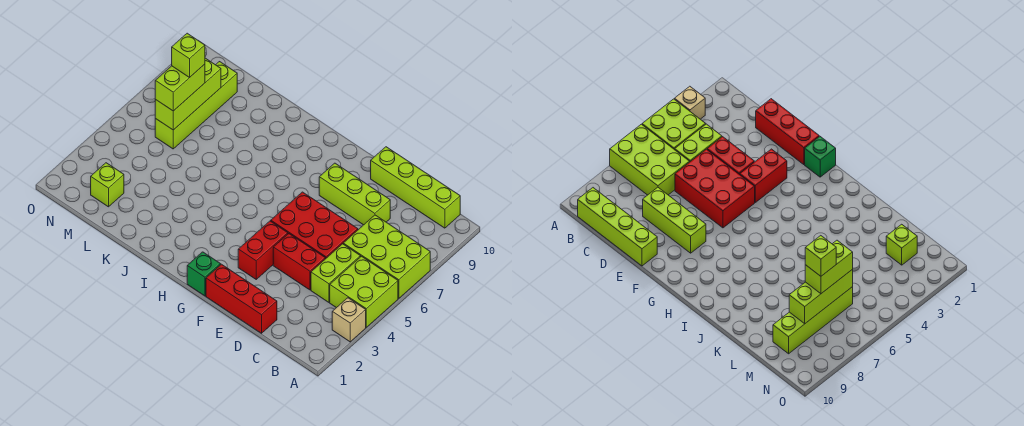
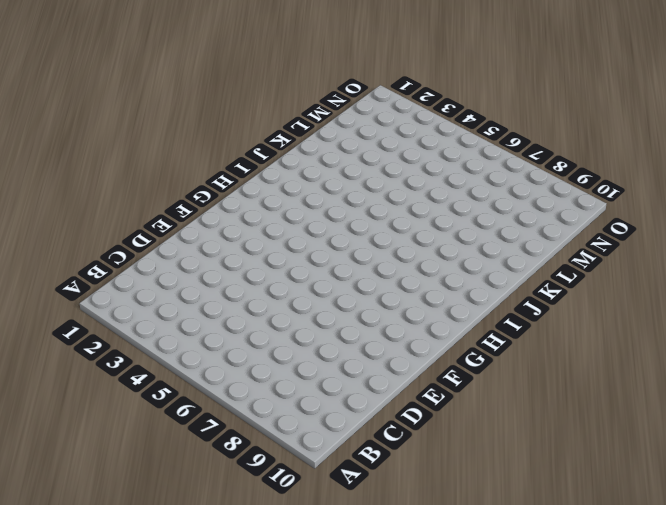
none -> tan brick A3 level 1
none -> lime brick A4:B5 level 1
none -> lime brick A6:C7 level 1

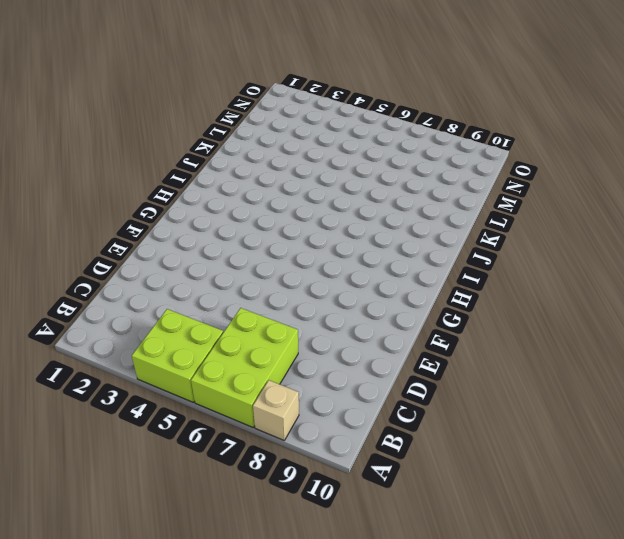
tan brick A8 level 1 -> tan brick A3 level 1
none -> lime brick B10:E10 level 1
none -> lime brick C4:C5 level 1
none -> red brick D1:F1 level 1

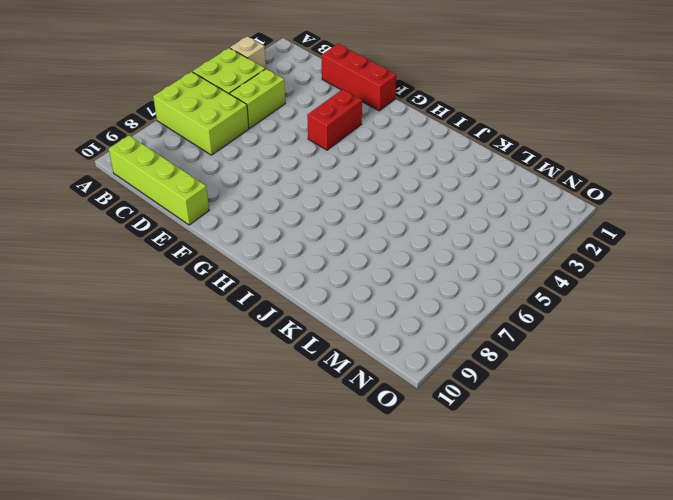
none -> red brick D4:E4 level 1
none -> red brick D5:F6 level 1
none -> lime brick D8:F8 level 1

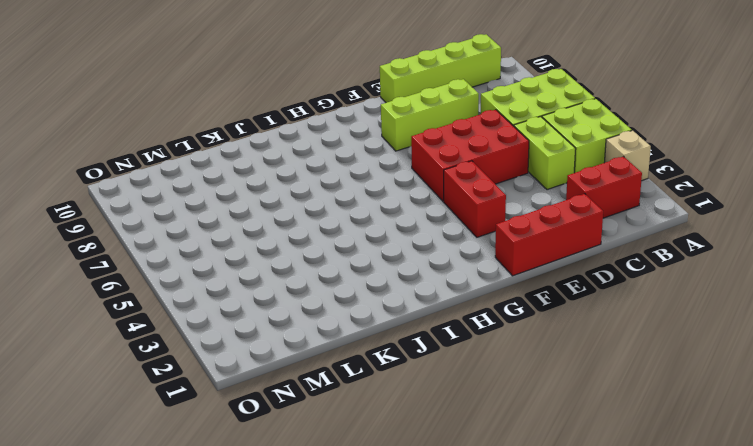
red brick B2:C2 level 1 -> red brick D4:E4 level 1
none -> green brick G1 level 1
none -> lime brick M2 level 1
none -> lime brick M6:M9 level 1

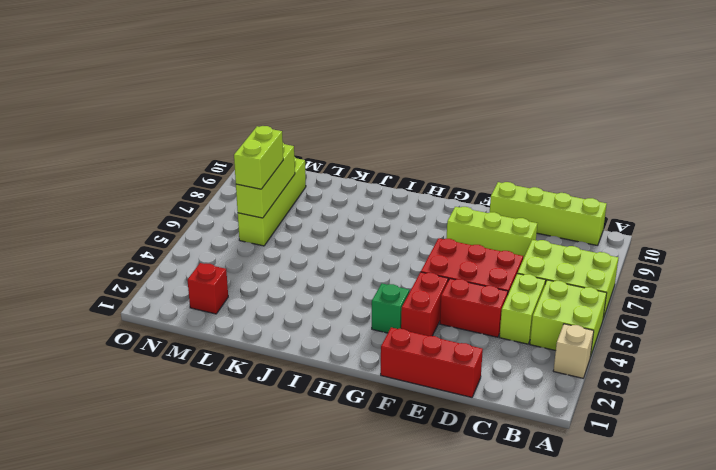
green brick G3 level 1 -> green brick G1 level 1
red brick M2 level 1 -> lime brick M2 level 1
none -> lime brick M7 level 4

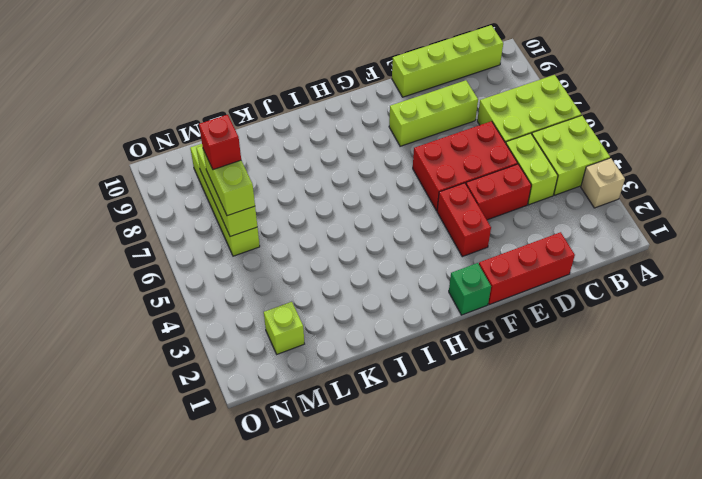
red brick M7 level 4 -> lime brick M7 level 4

